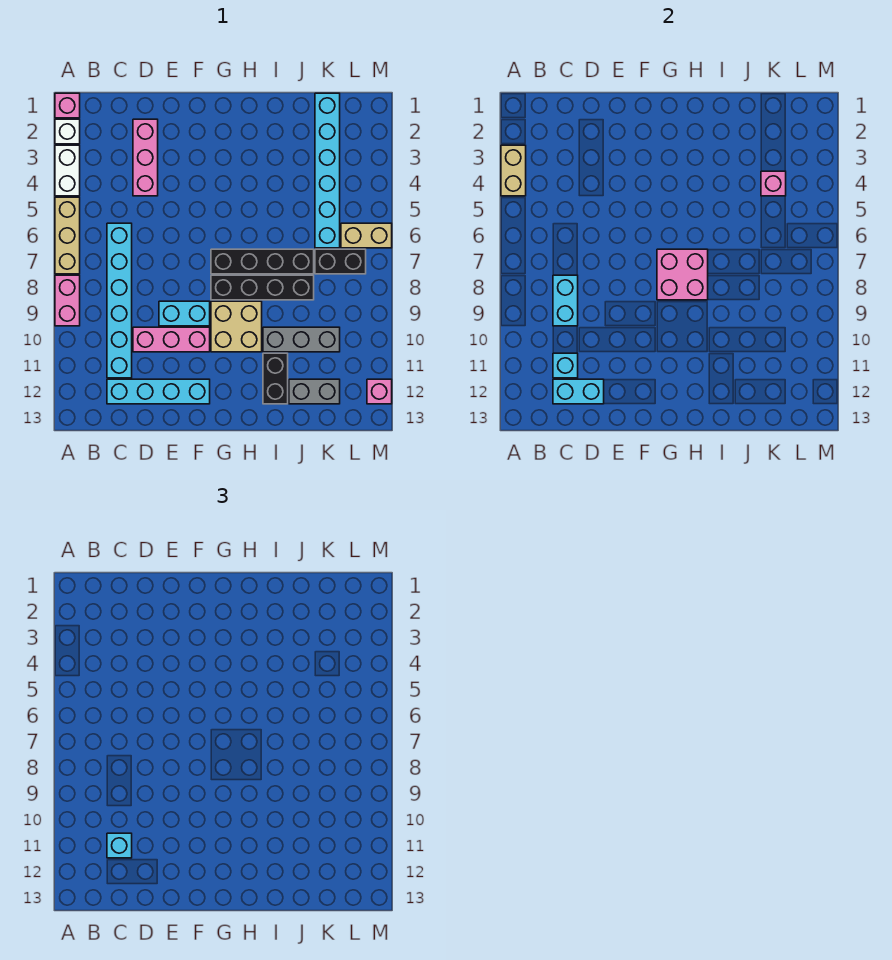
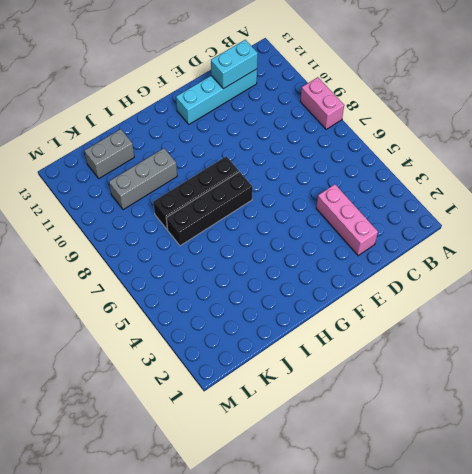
none -> pink brick A1 level 1
none -> white brick A2 level 1
none -> white brick A3:A4 level 1

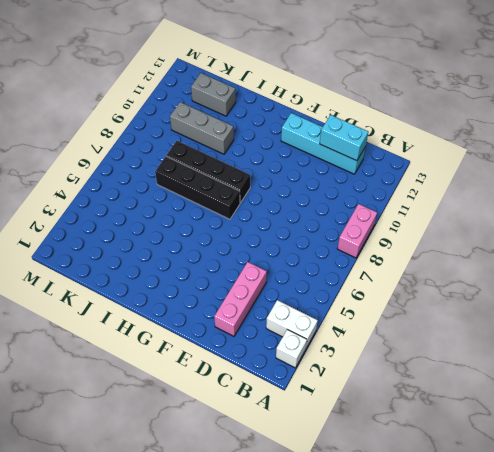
white brick A3:B3 level 1 -> white brick A3:A4 level 1
none -> pink brick A1 level 1
none -> tan brick A5:A7 level 1
none -> cyan brick C6:C11 level 1

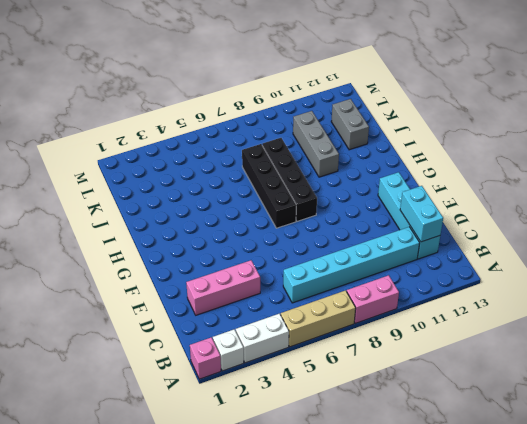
none -> pink brick D10:F10 level 1
none -> cyan brick E9:F9 level 1
none -> tan brick G9:H10 level 1

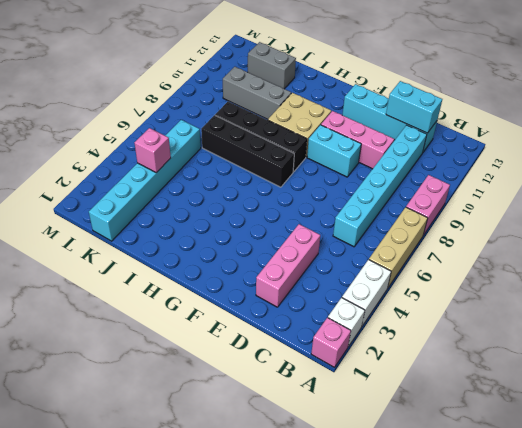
none -> black brick I11:I12 level 1
none -> black brick K7:L7 level 1
none -> tan brick L6:M6 level 1

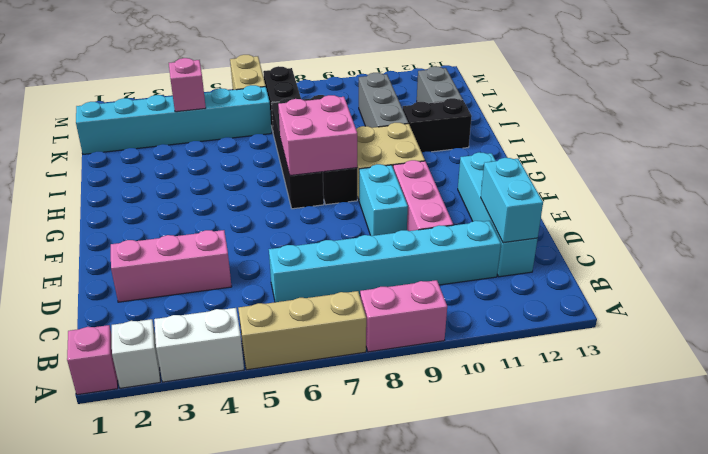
none -> pink brick M12 level 1
none -> tan brick A3:A4 level 2
none -> cyan brick C8:C9 level 2

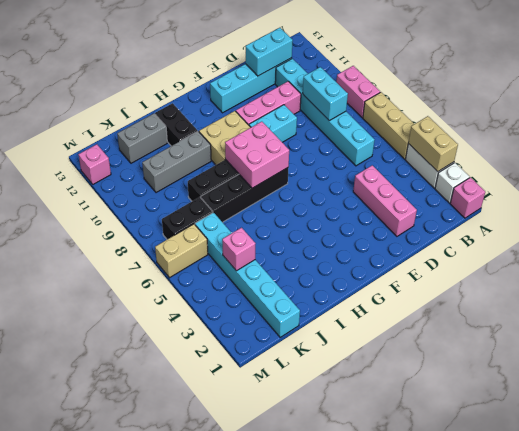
none -> cyan brick C11 level 2
none -> cyan brick C11 level 3

